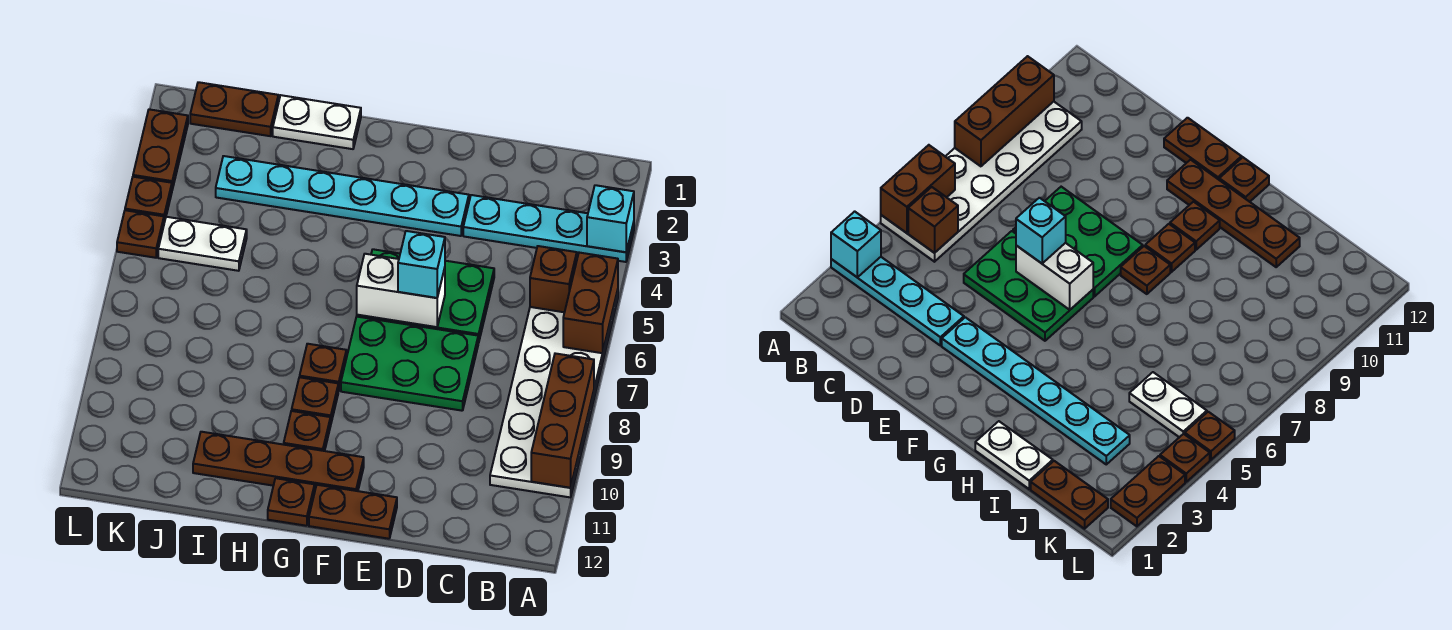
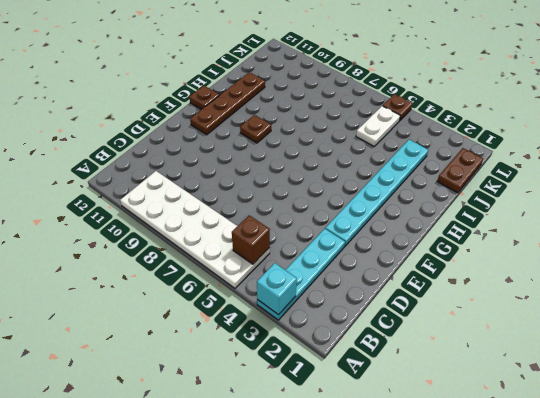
none -> green plate D5:F6 level 1
none -> green plate D7:F8 level 1
none -> brown plate E12:F12 level 1

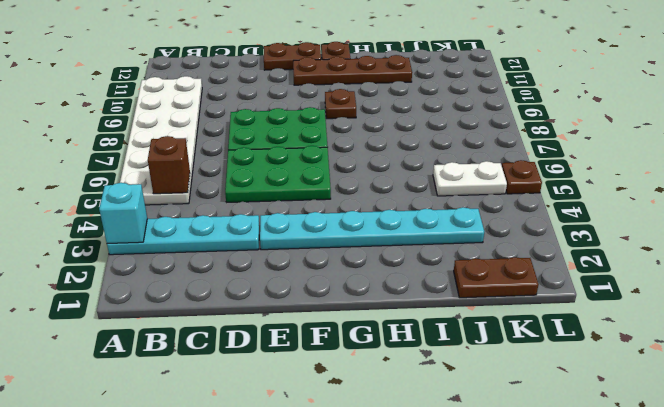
none -> brown plate G8 level 1
none -> brown plate G10 level 1
none -> white plate H1:I1 level 1

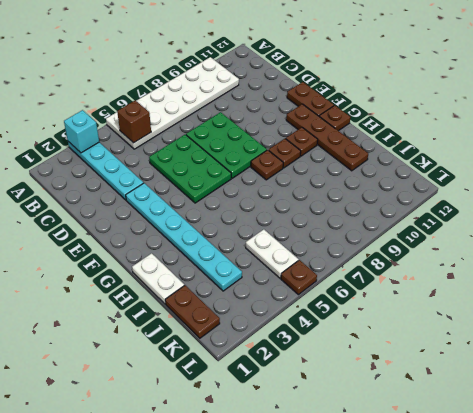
none -> brown plate L2:L3 level 1
none -> brown plate L4 level 1
none -> brown brick A5:A6 level 2

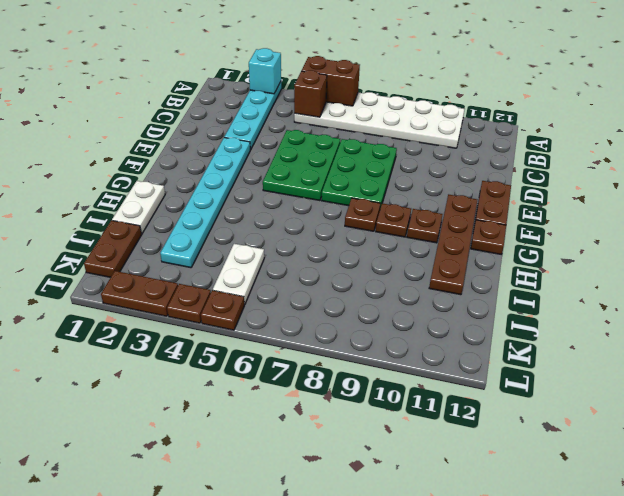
none -> brown brick A8:A10 level 2
none -> white brick E6:F6 level 2
none -> cyan brick E6 level 3

